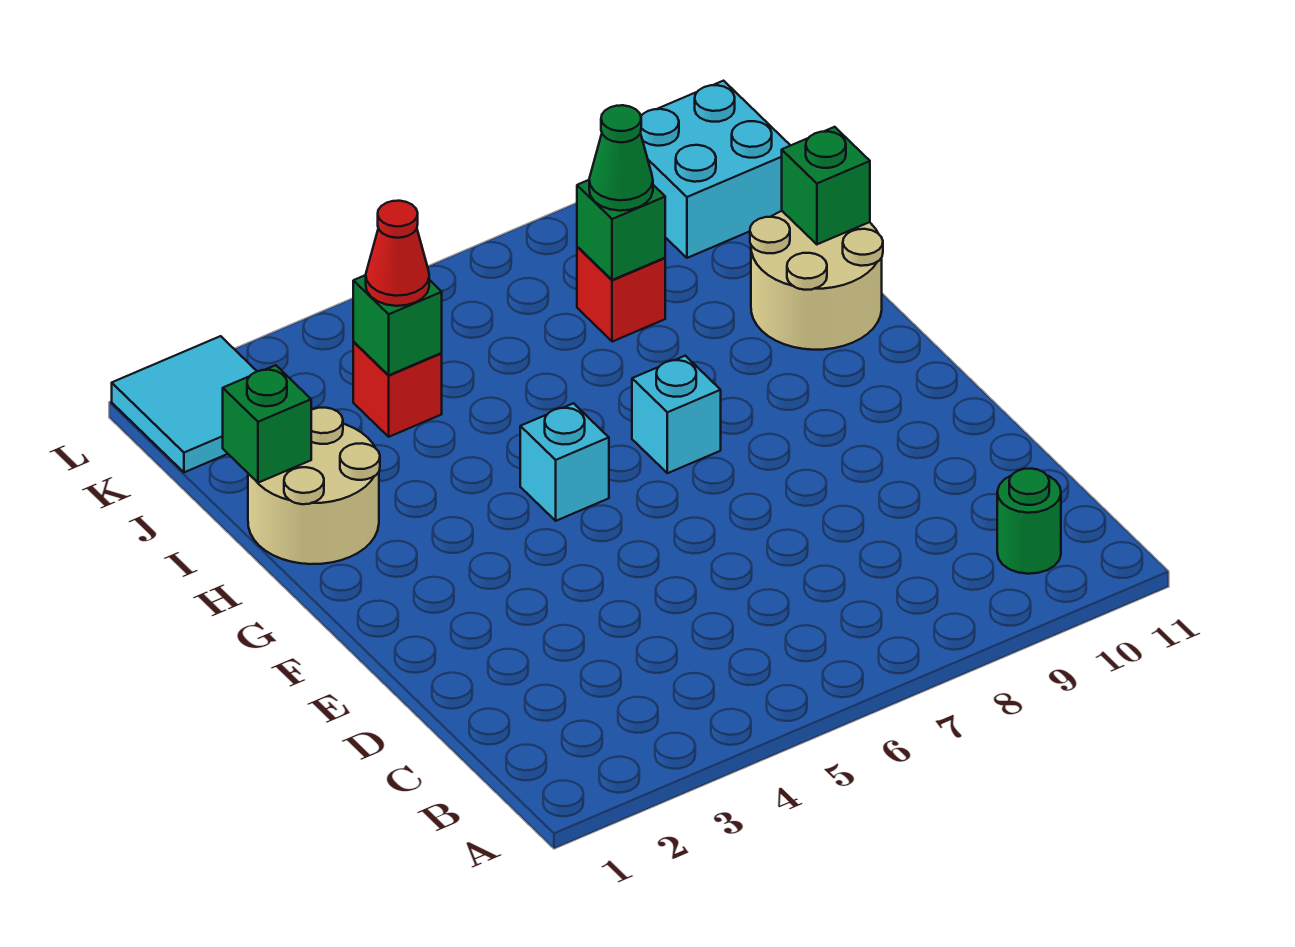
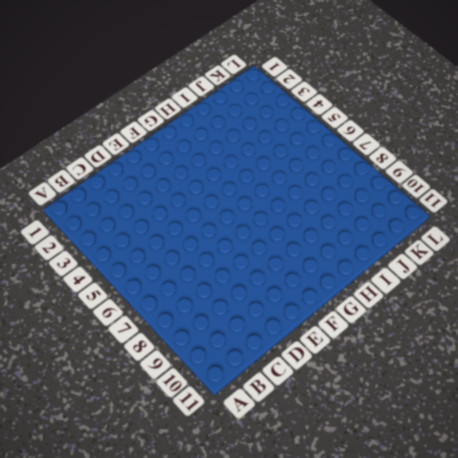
none -> green round brick B10 level 1
none -> cyan brick G5 level 1
none -> cyan brick G7 level 1

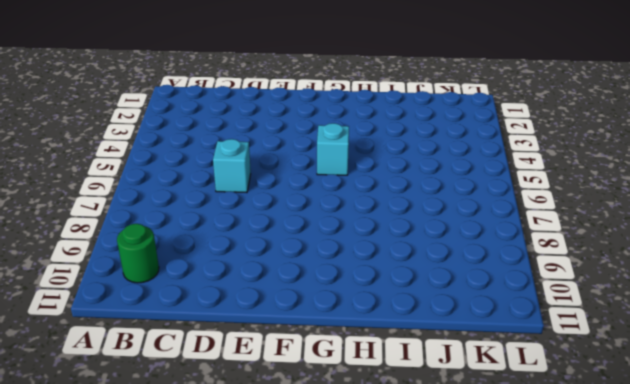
cyan brick D6 level 1 -> cyan brick G7 level 1
none -> tan round brick H1:I2 level 1
none -> tan round brick H10:I11 level 1
none -> red brick J4 level 1

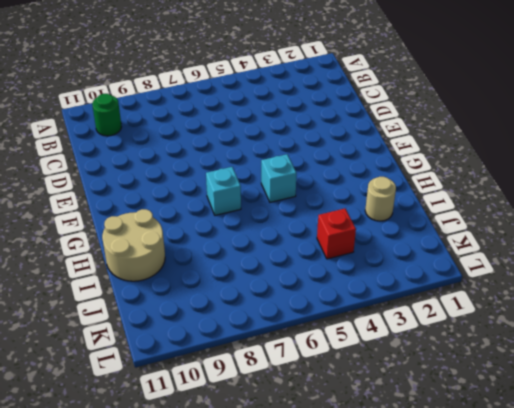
tan round brick I2 level 1 -> tan round brick H1:I2 level 1
none -> red brick J8 level 1
none -> cyan tile K1:L2 level 1
none -> cyan brick K10:L11 level 1

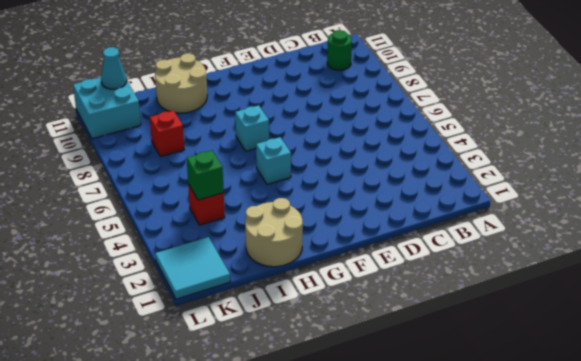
cyan cone K11 level 2 -> none
none -> green brick I1 level 2
none -> green brick I11 level 2
none -> green brick J8 level 2

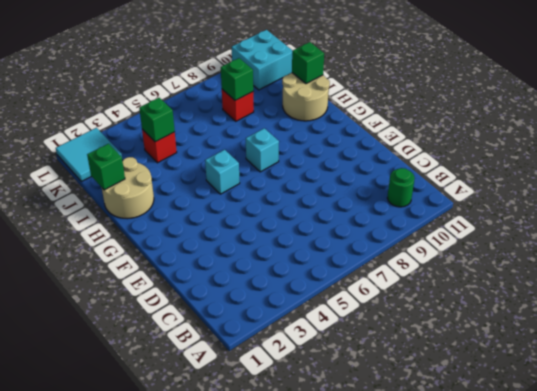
none -> red cone J4 level 3
none -> green cone J8 level 3

